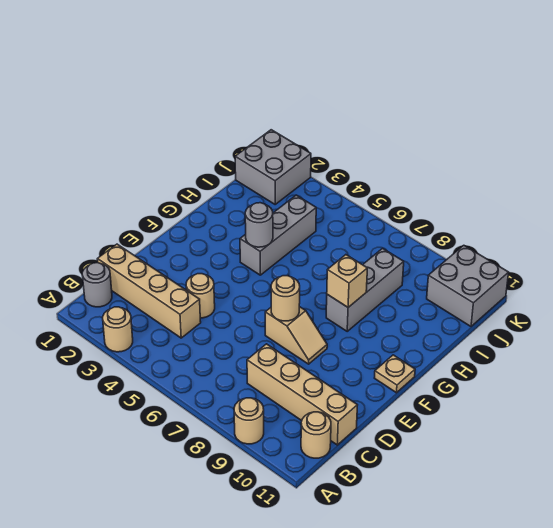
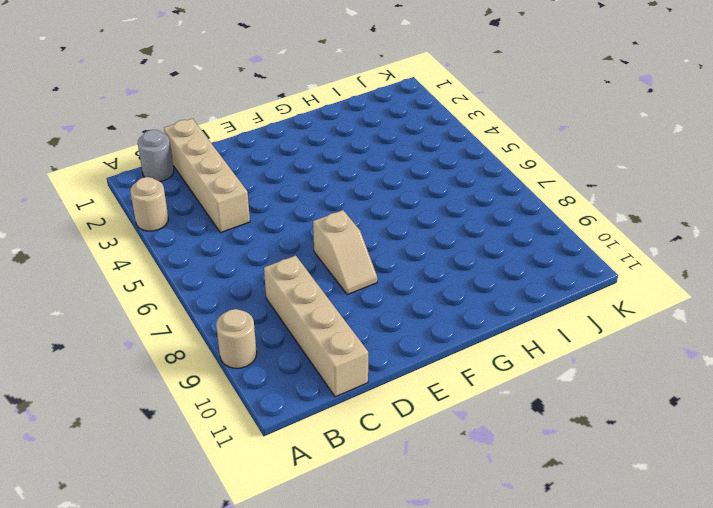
none -> tan round brick B11 level 1
none -> tan round brick D4 level 1
none -> tan plate F11 level 1

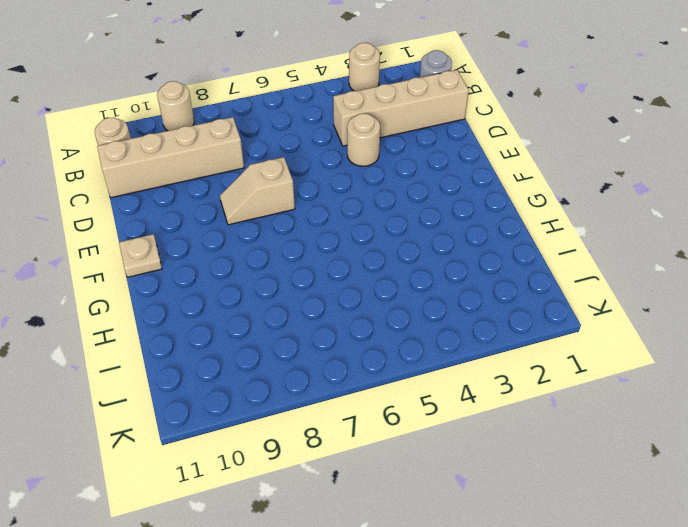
none -> grey brick G4:I4 level 1
none -> grey brick G8:I8 level 1
none -> grey brick J1:K2 level 1

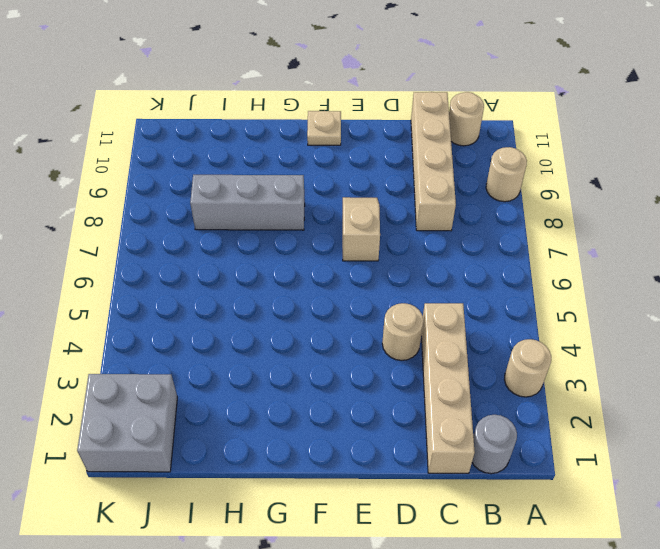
none -> grey brick G4:I4 level 1
none -> grey brick J10:K11 level 1
none -> tan round brick E7 level 2

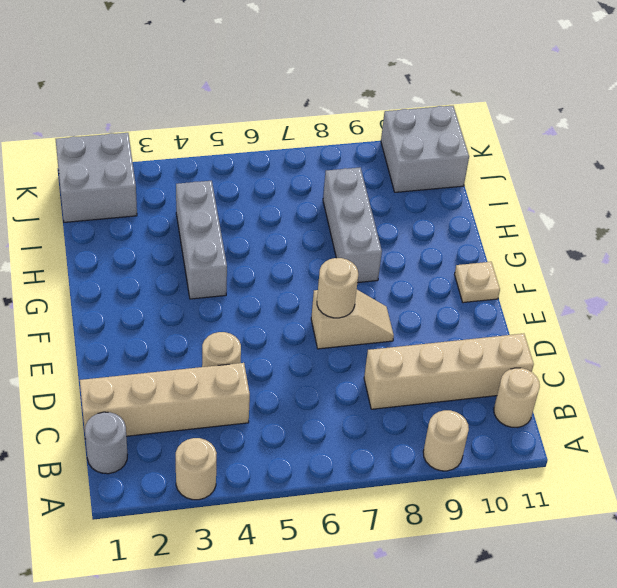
none -> grey round brick G4 level 2
none -> tan brick G8 level 2

